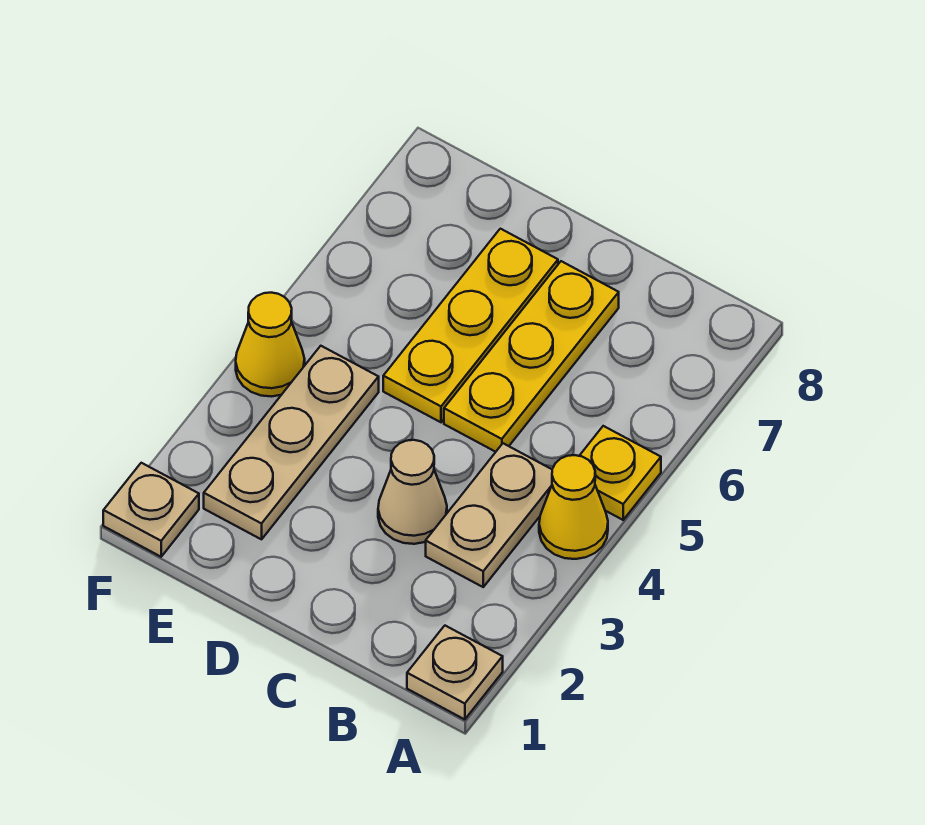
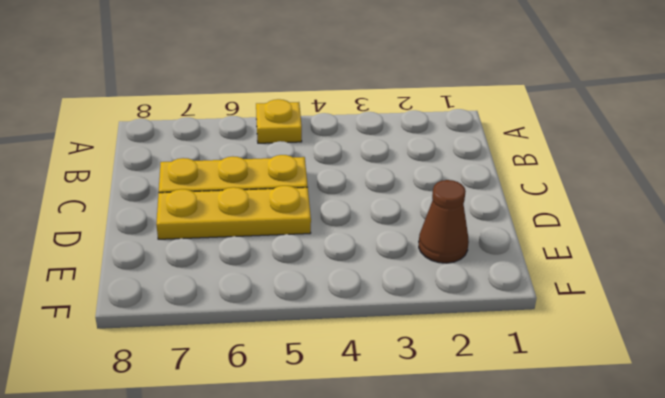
brown cone E2 level 1 -> tan plate E2:E4 level 1
none -> tan plate A1 level 1
none -> yellow cone A4 level 1

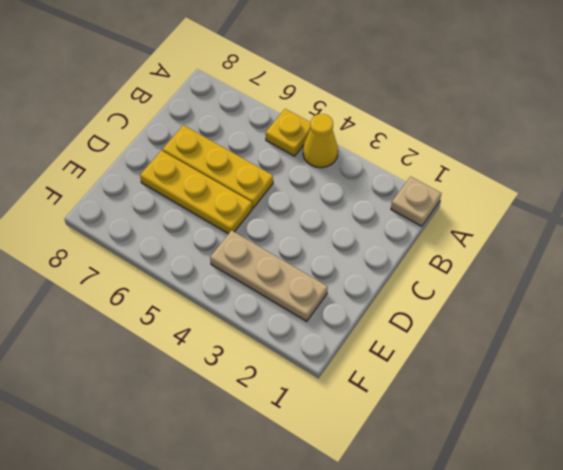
none -> tan plate B3:B4 level 1
none -> tan cone C3 level 1

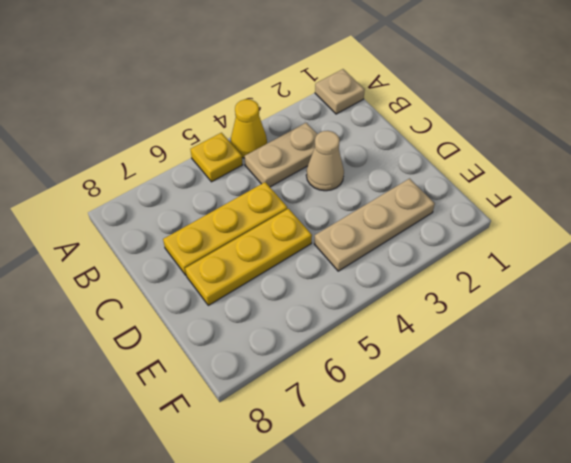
none -> tan plate F1 level 1
none -> yellow cone F4 level 1

